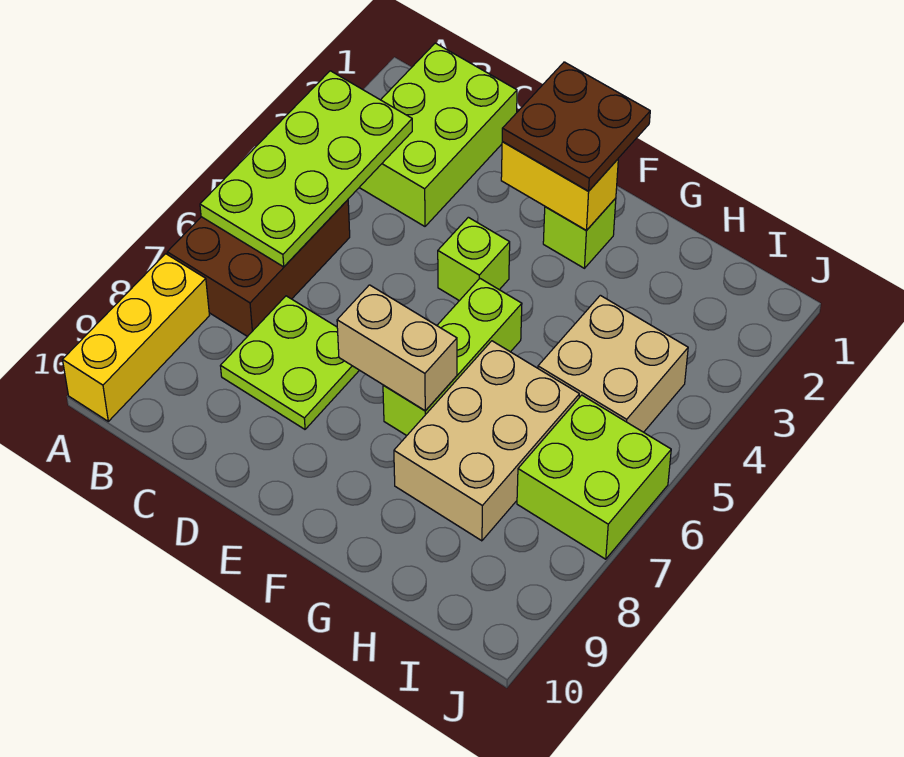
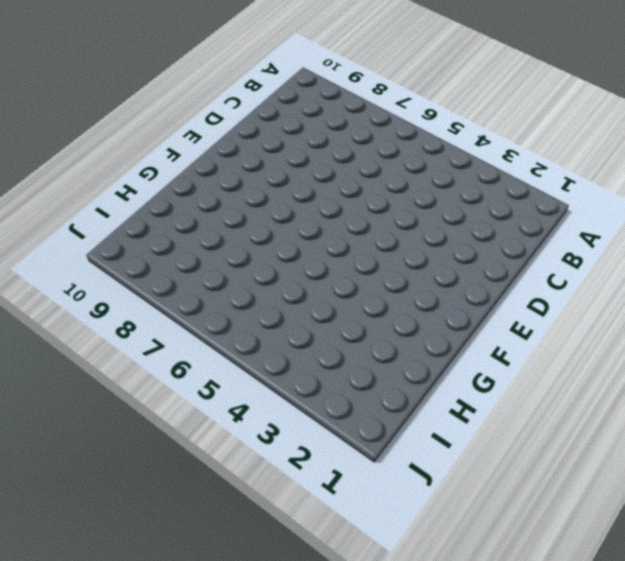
none -> brown brick A5:B7 level 1
none -> yellow brick A8:A10 level 1
none -> lime brick B1:C3 level 1

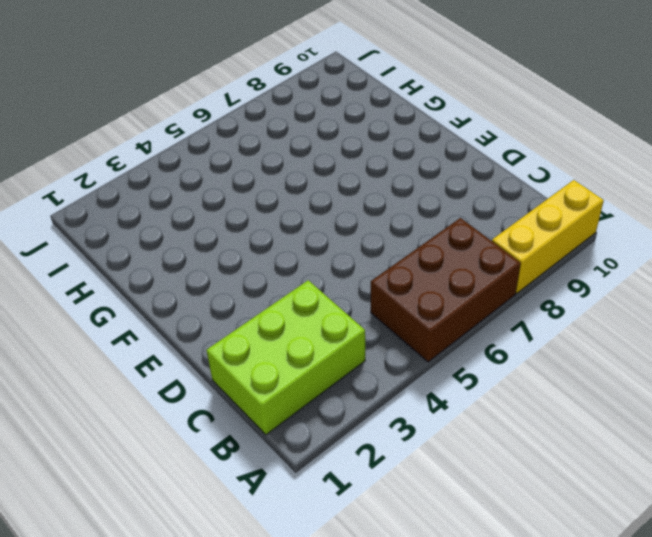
none -> lime plate C7:D8 level 1
none -> lime brick E4 level 1
none -> lime brick F2 level 1

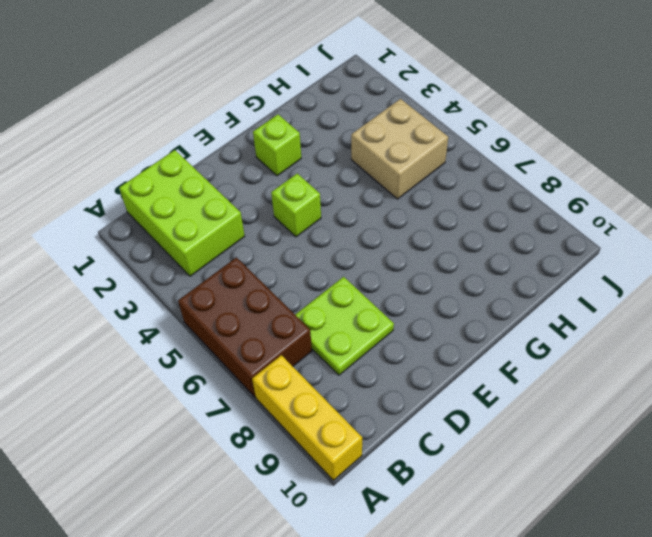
none -> lime brick F5:F7 level 1
none -> tan brick G6:H8 level 1
none -> lime brick I6:J7 level 1

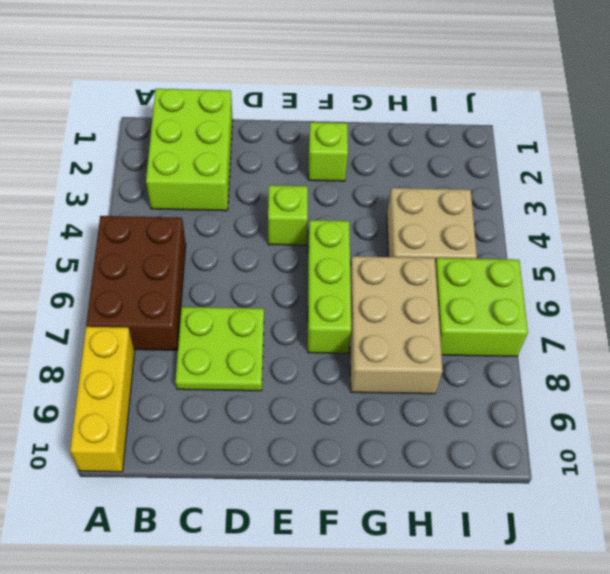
none -> lime plate A3:B6 level 2
none -> yellow brick E2:F2 level 2
none -> tan brick E7:F7 level 2

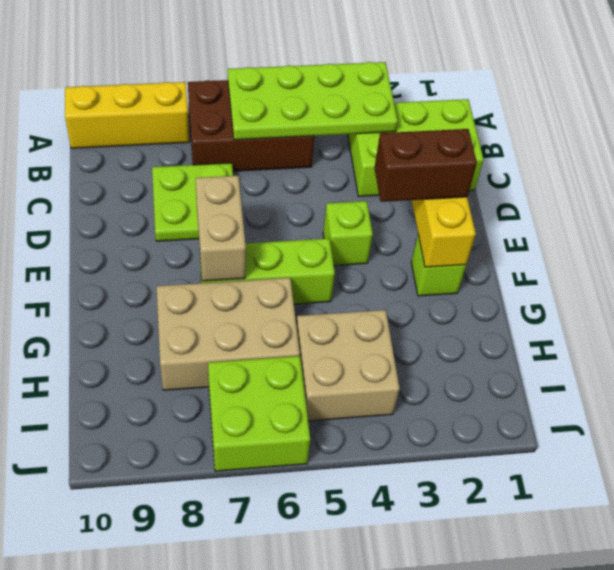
brown brick E2:E3 level 3 -> brown plate E1:F2 level 3

